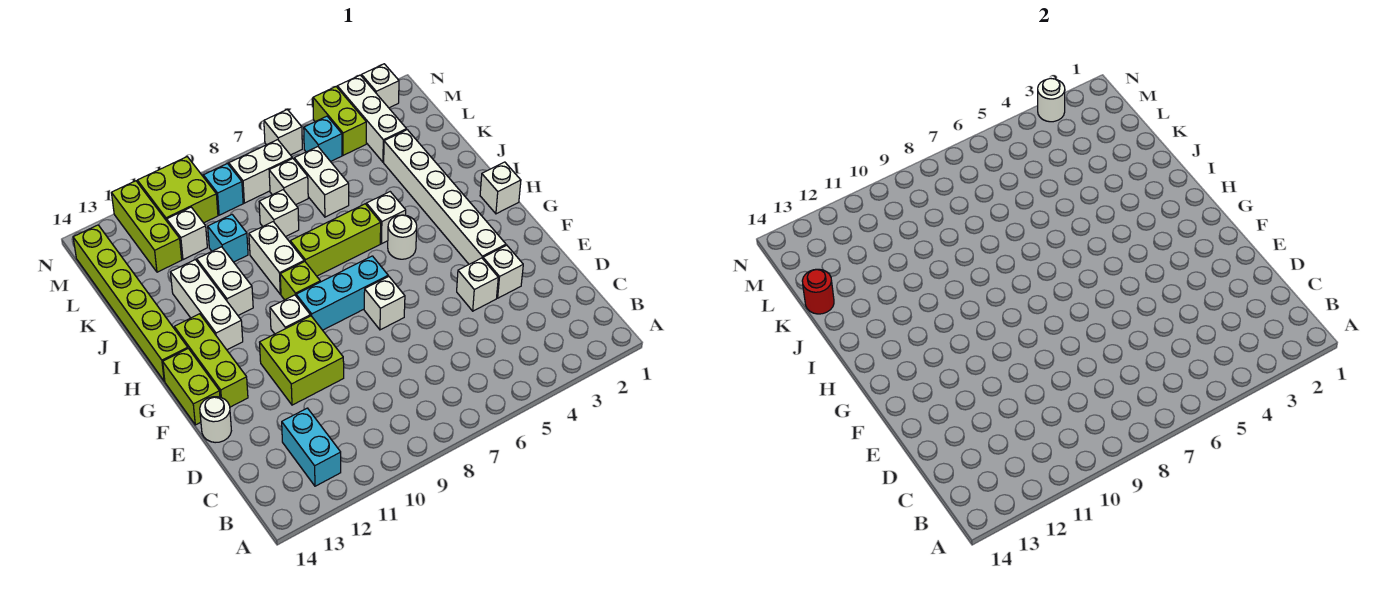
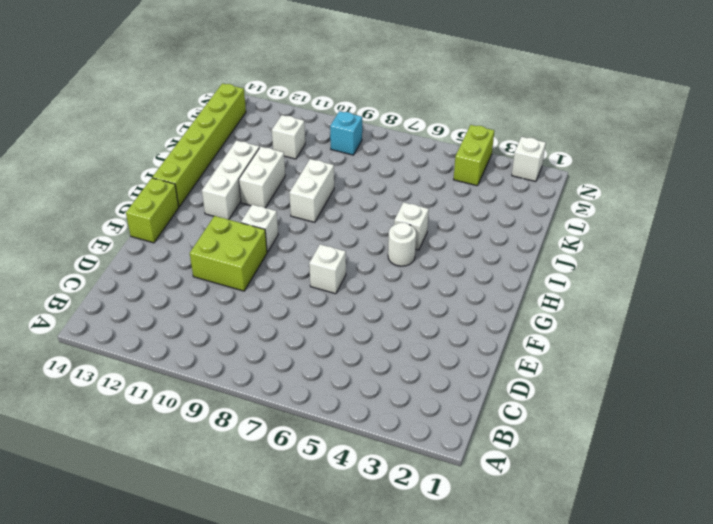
none -> cyan brick B12:C12 level 1
none -> white brick E3 level 1
none -> white brick E4 level 1
none -> white round brick E14 level 1

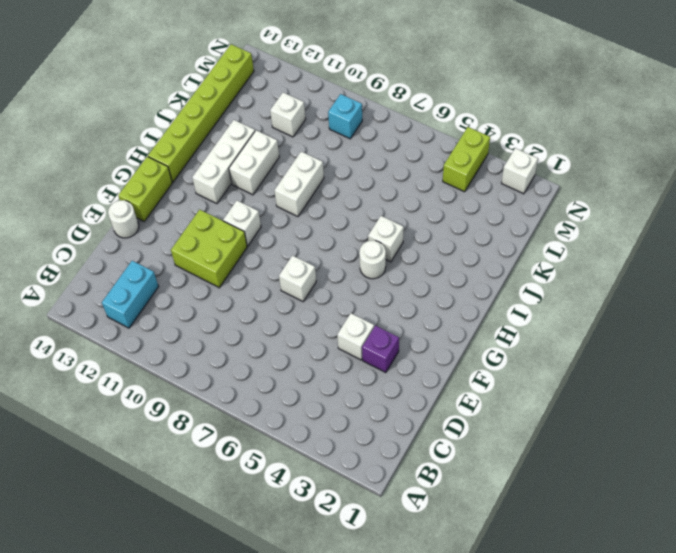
purple brick E3 level 1 -> white brick E3 level 1
none -> white brick F3:K3 level 1
none -> lime brick F13:H13 level 1
none -> cyan brick G7:G9 level 1
none -> white brick H1 level 1

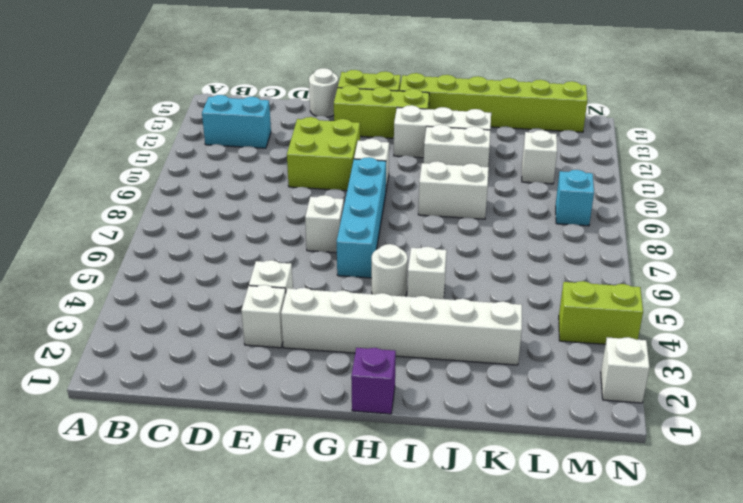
cyan brick G6:G9 level 1 -> cyan brick G7:G9 level 1
purple brick H1 level 1 -> white brick H1 level 1
none -> lime brick H9 level 1
none -> lime brick I6:I8 level 1
none -> white brick K6:L6 level 1
none -> white brick K8 level 1

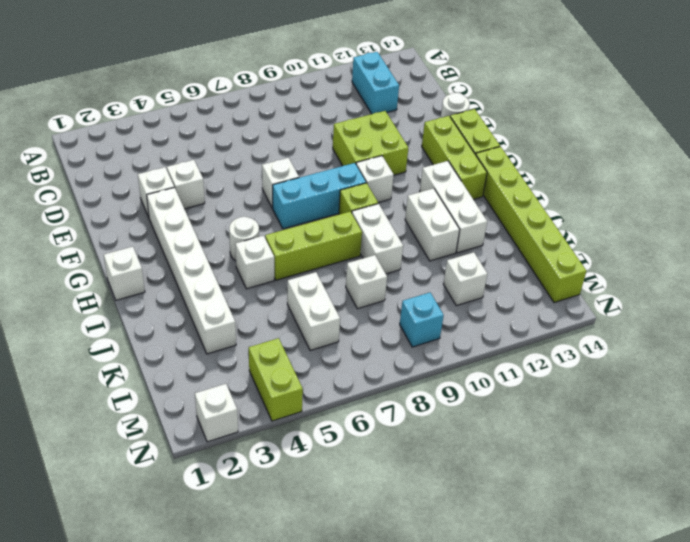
none -> cyan brick K10 level 1
none -> white brick L3:N3 level 1
none -> white brick L7 level 1
none -> lime brick L12:N12 level 1

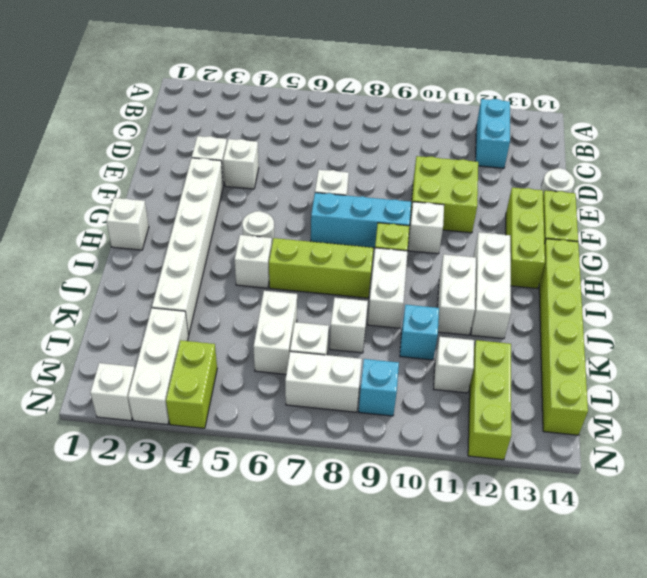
none -> cyan brick M5 level 1
none -> lime brick M10:N11 level 1
none -> white brick N6 level 1
none -> red round brick K14 level 2

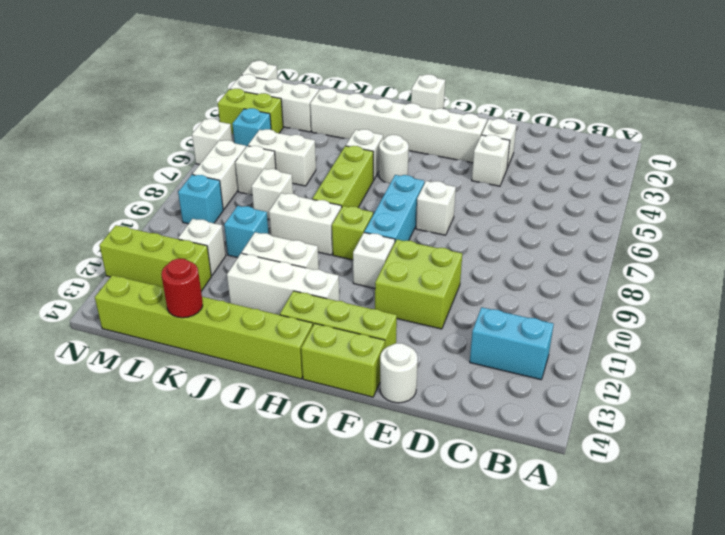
none -> lime brick M10:N11 level 1
none -> white round brick N3 level 2

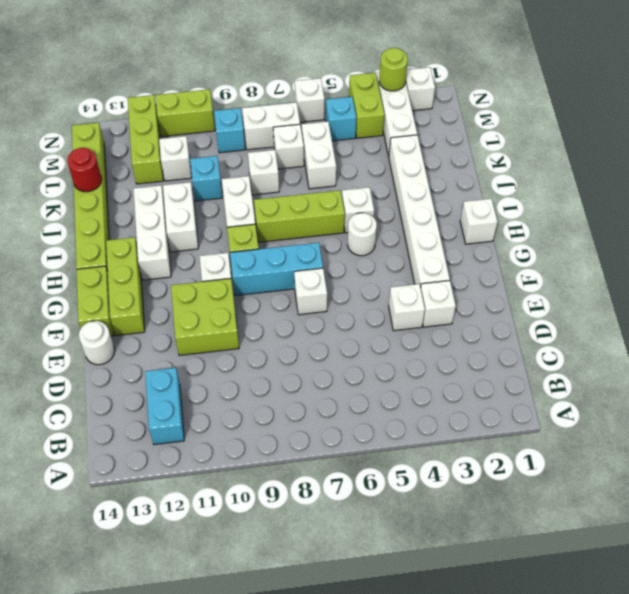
lime round brick N3 level 2 -> white round brick N3 level 2
lime brick N10:N11 level 1 -> lime brick M10:N11 level 1

